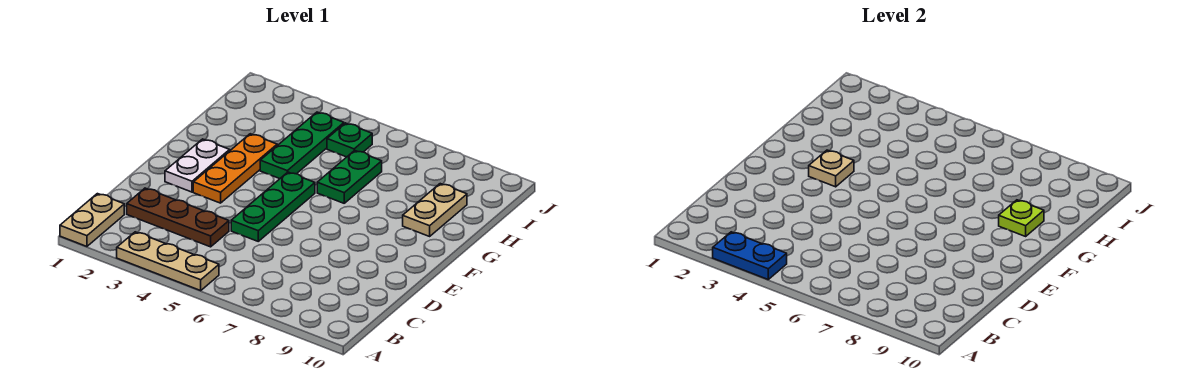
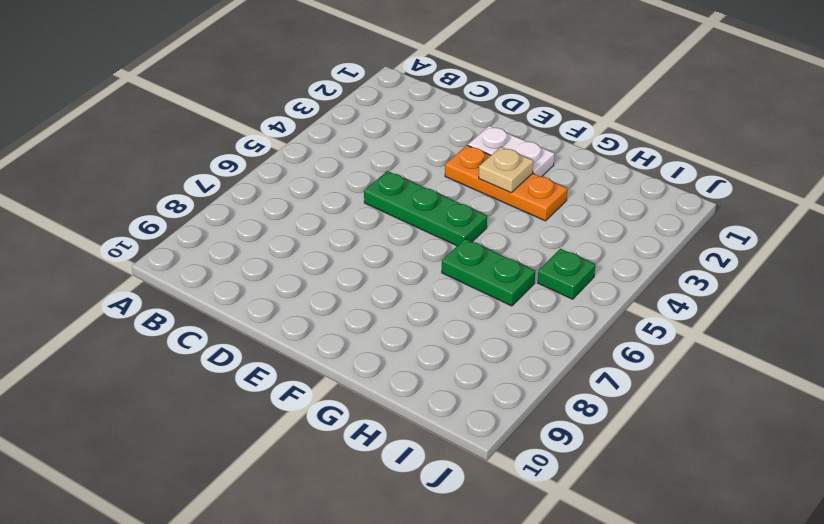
none -> tan plate A1:B1 level 1
none -> tan plate A3:A5 level 1
none -> brown plate C2:C4 level 1

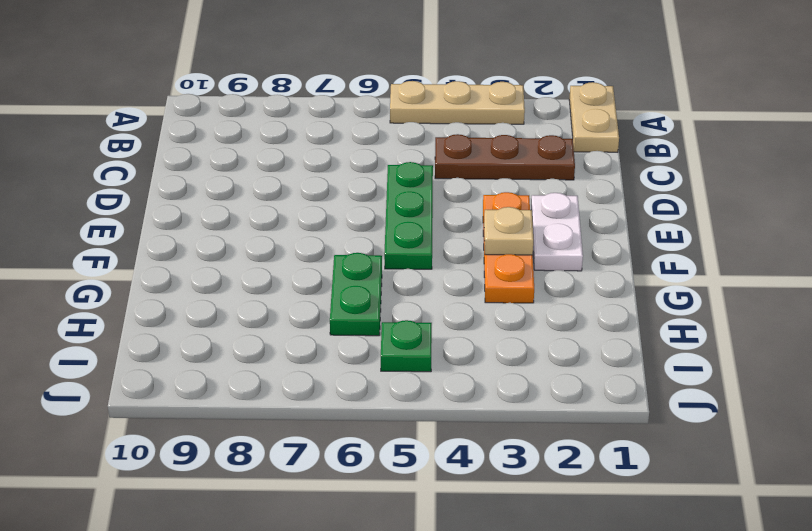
none -> green plate G4:I4 level 1
none -> tan plate G9:H9 level 1
none -> blue plate A3:A4 level 2

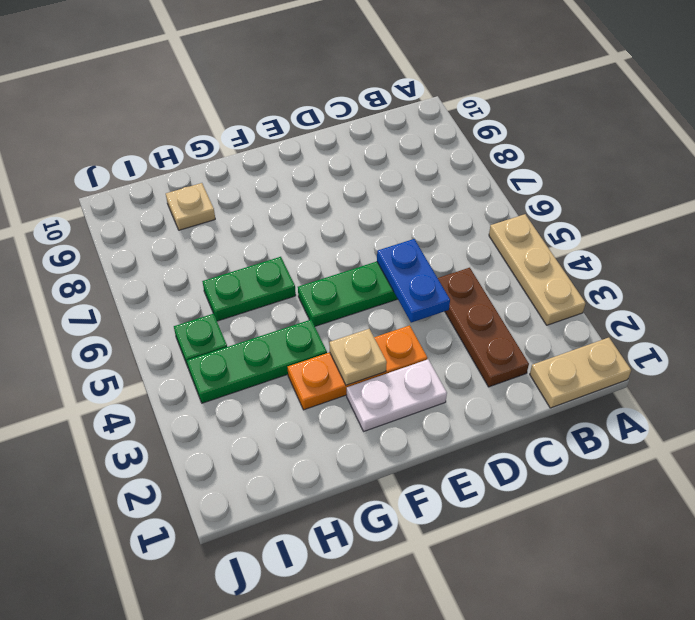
blue plate D4:D5 level 2 -> blue plate A3:A4 level 2
tan plate H9 level 1 -> tan plate G9:H9 level 1
none -> lime plate G9 level 2

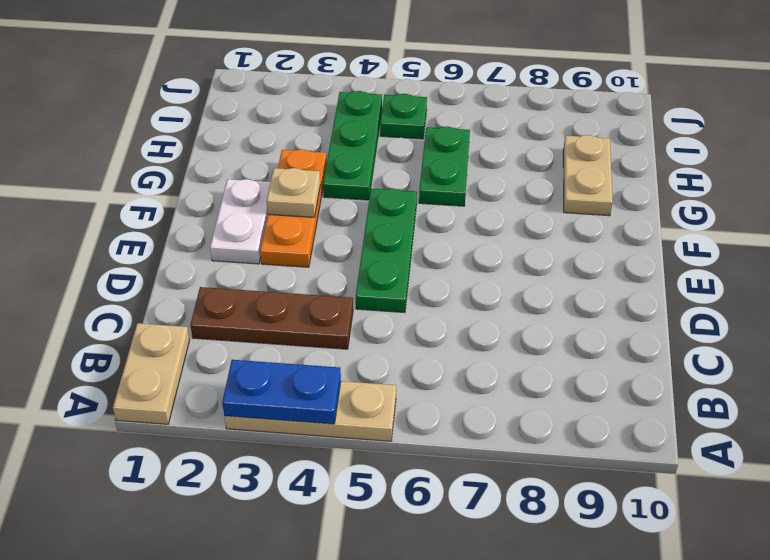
none -> lime plate G9 level 2

